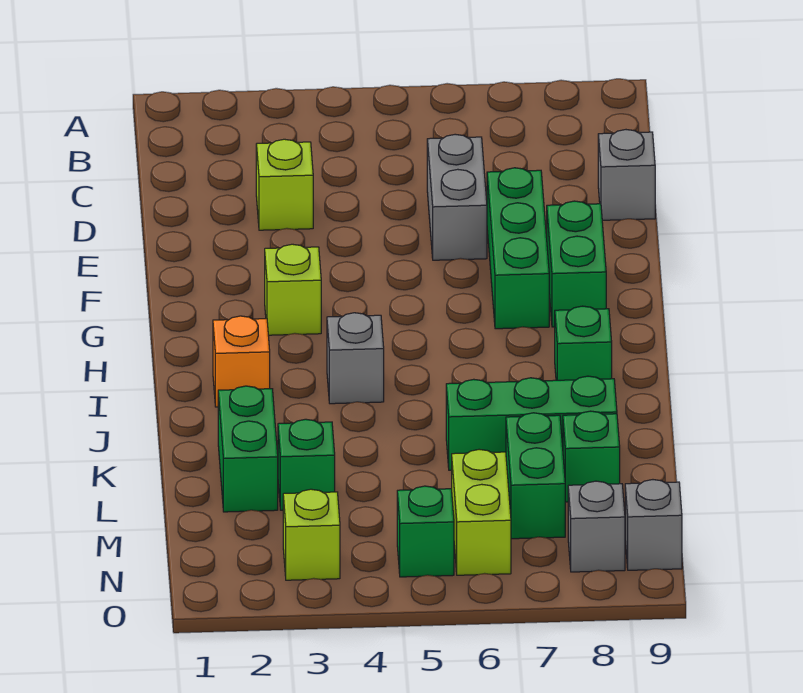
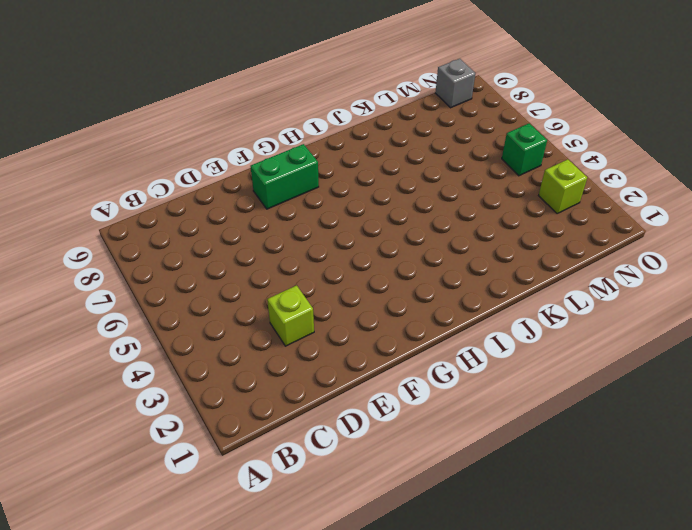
none -> grey brick D6:E6 level 1
none -> grey brick D9 level 1
none -> green brick E7:G7 level 1

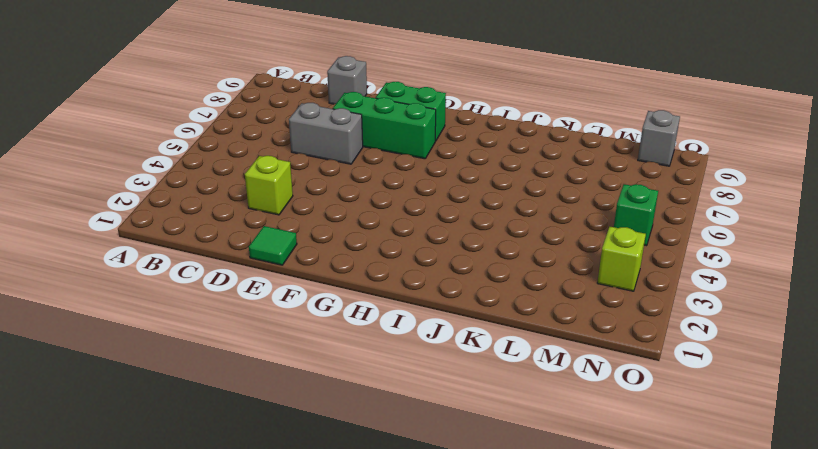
green tile E1 level 1 -> none
none -> lime brick G3 level 1
none -> orange brick I2 level 1
none -> grey brick I4 level 1

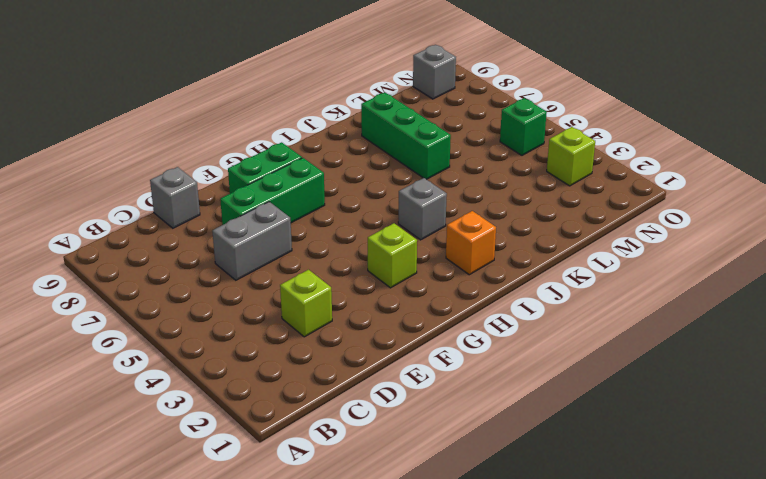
none -> green brick I8 level 1
none -> green brick K2:L2 level 1
none -> green brick L3 level 1

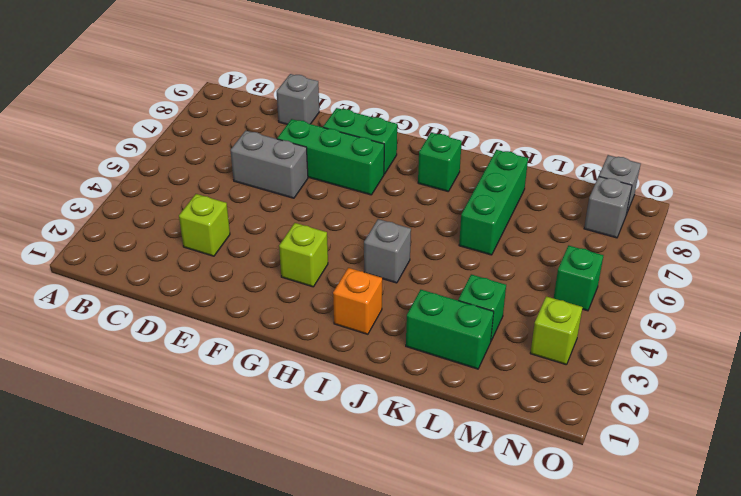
none -> green brick L7:M7 level 1
none -> green brick L8 level 1
none -> lime brick M6:N6 level 1

